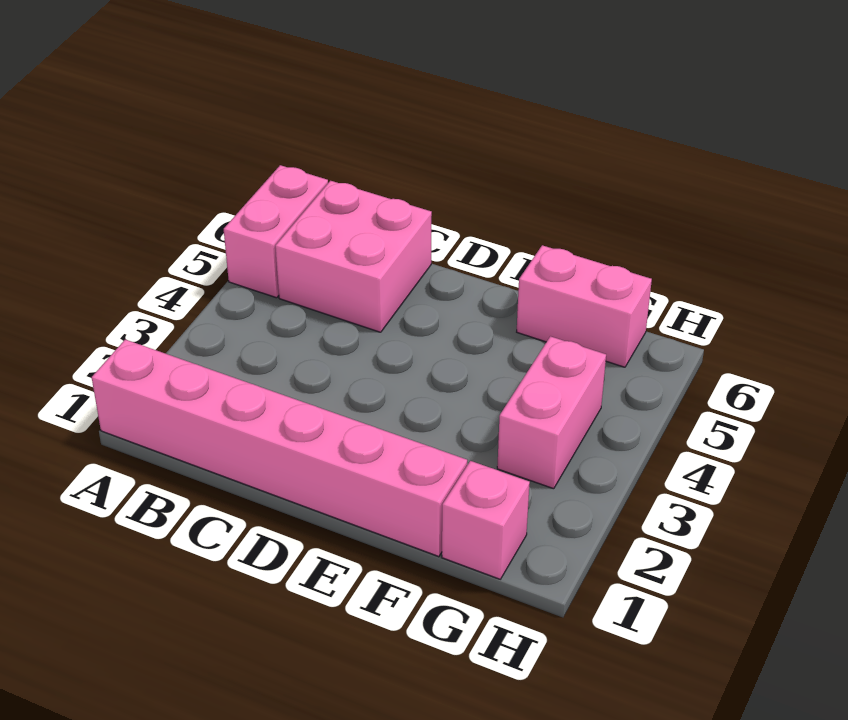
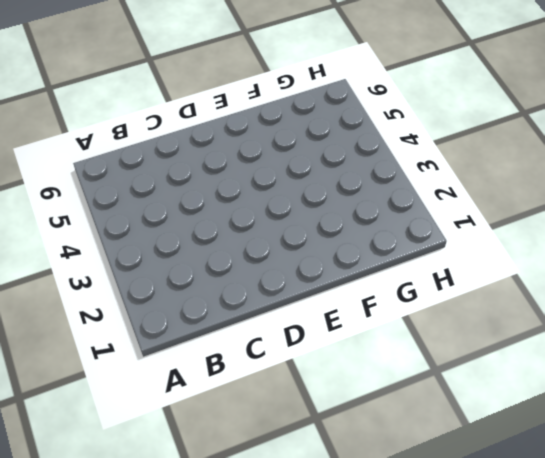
none -> pink brick A1:F1 level 1
none -> pink brick A5:A6 level 1

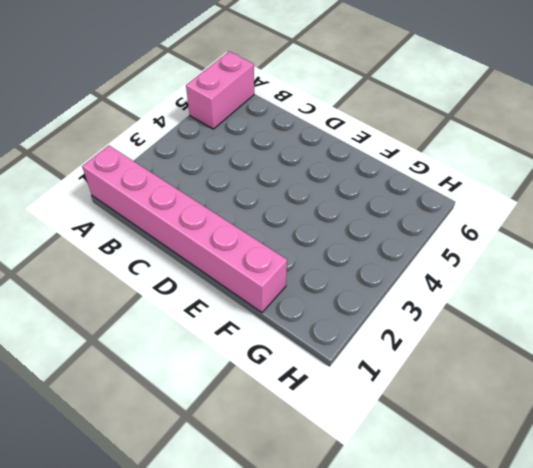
none -> pink brick B5:C6 level 1
none -> pink brick F6:G6 level 1

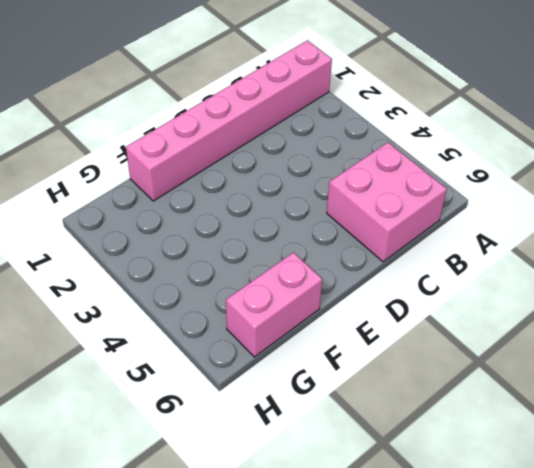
none -> pink brick A5:A6 level 1
none -> pink brick G1 level 1

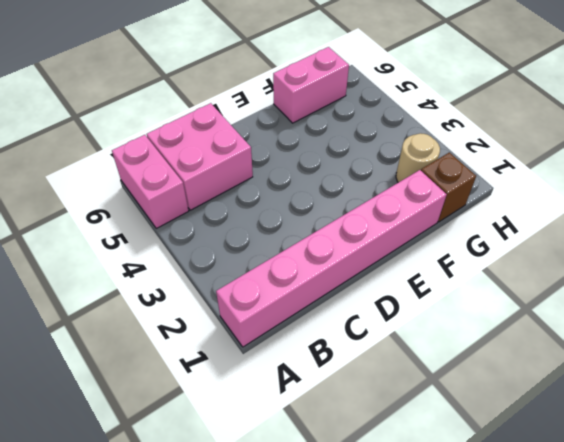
brown brick G1 level 1 -> pink brick G1 level 1
tan round brick G2 level 1 -> none
none -> pink brick G3:G4 level 1

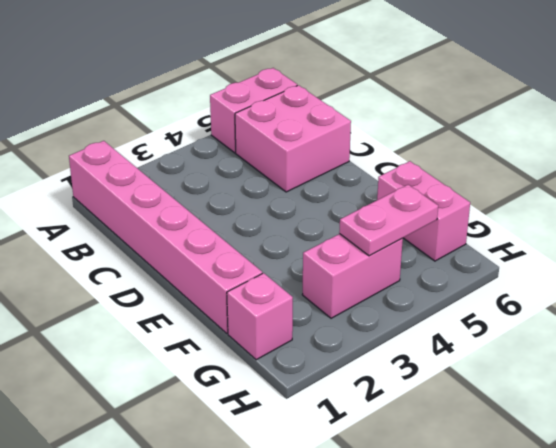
pink plate G4:G5 level 2 -> none

